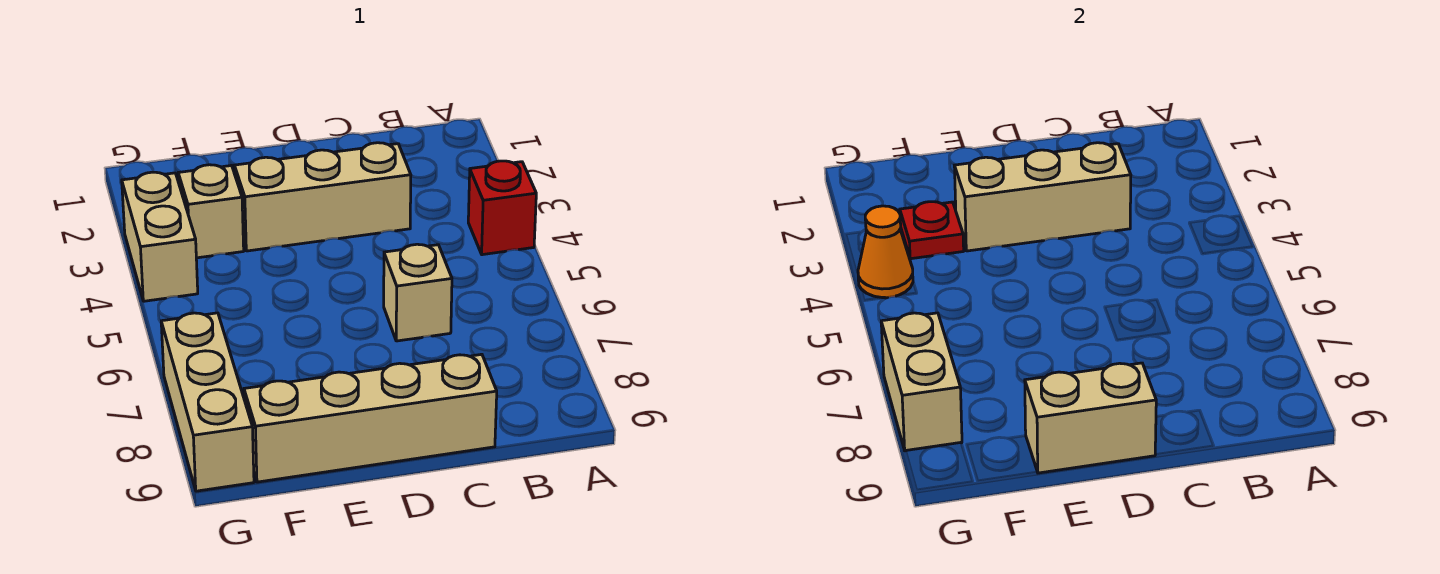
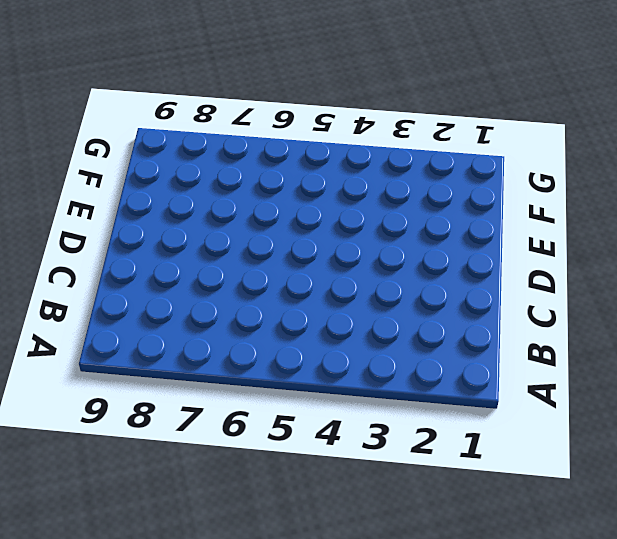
none -> red brick A4 level 1
none -> tan brick C3:E3 level 1
none -> tan brick C6 level 1

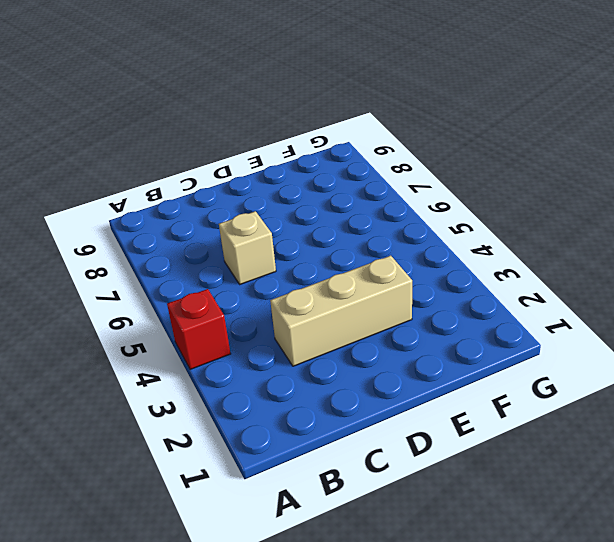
none -> tan brick C9:F9 level 1
none -> tan brick F3 level 1
none -> tan brick G3:G4 level 1

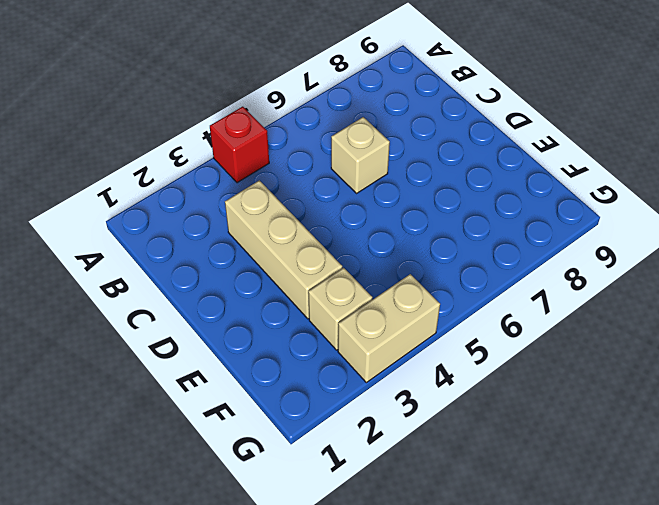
none -> tan brick C9:F9 level 1
none -> tan brick G7:G9 level 1
none -> tan brick C3:E3 level 2

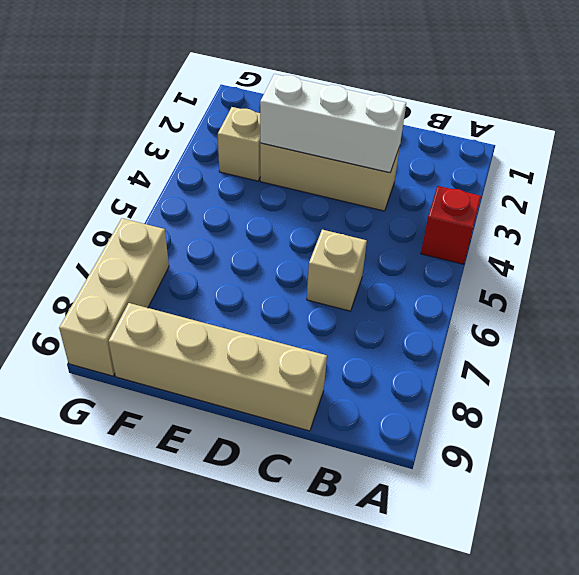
white brick C3:E3 level 2 -> tan brick C3:E3 level 2
none -> tan brick G3:G4 level 1
none -> tan brick D9:E9 level 2
none -> red plate F3 level 2

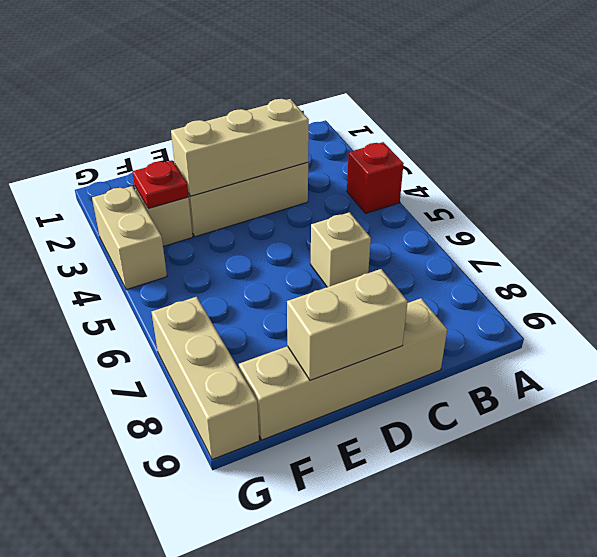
none -> orange cone G4 level 2
none -> tan brick G7:G8 level 2

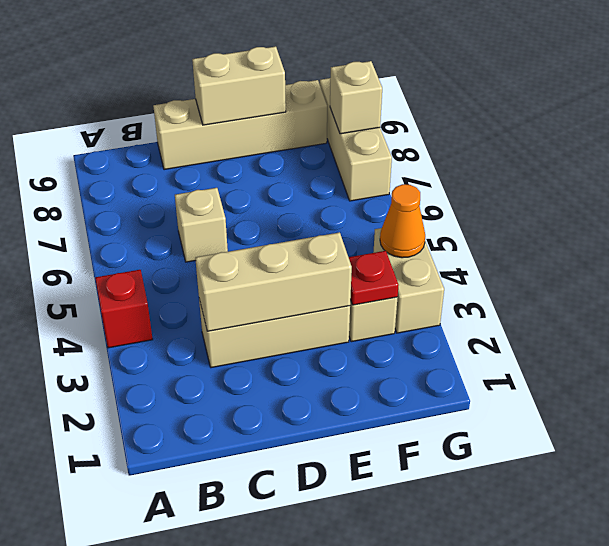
tan brick G8 level 2 -> tan brick G7:G8 level 2

